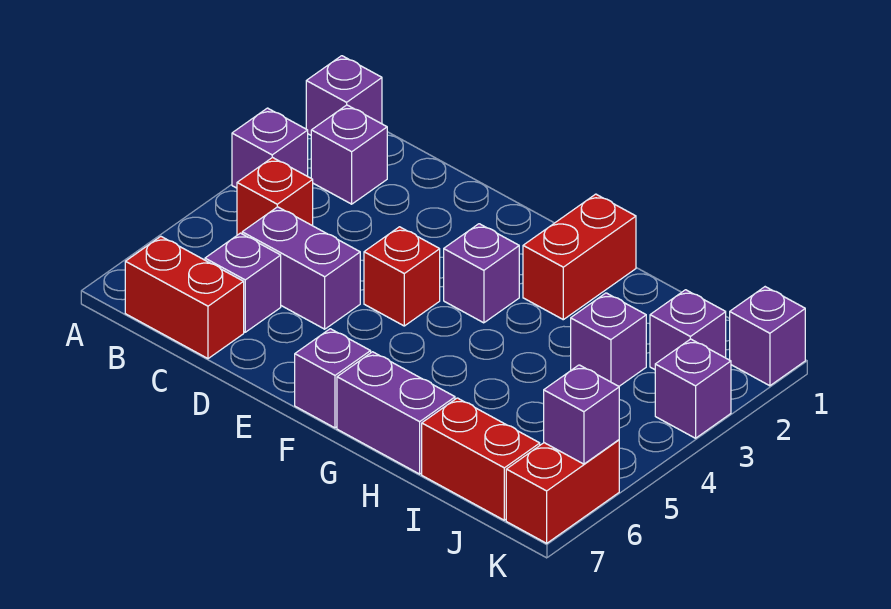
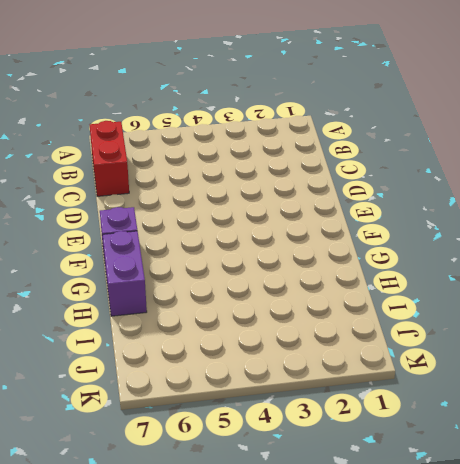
none -> purple brick A1 level 1
none -> purple brick A3 level 1
none -> purple brick B2 level 1

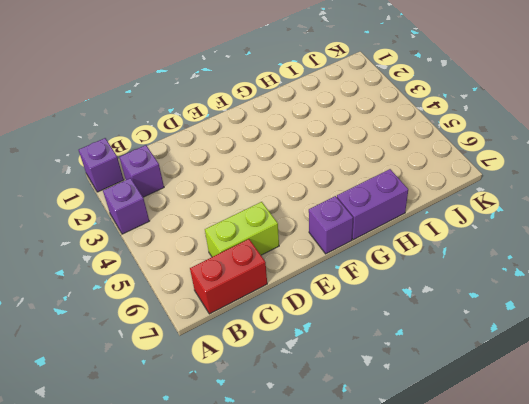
lime brick C6:D6 level 1 -> purple brick C6 level 1
none -> red brick B4 level 1
none -> purple brick C5:D5 level 1
none -> red brick E4 level 1

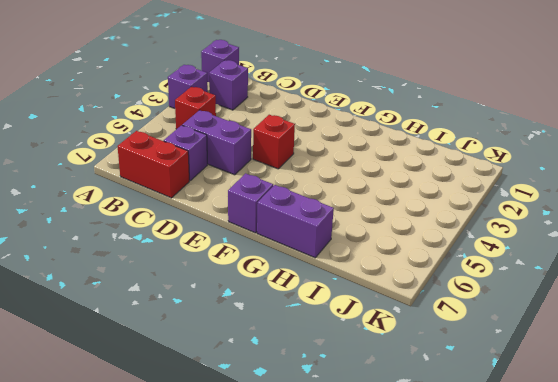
none -> purple brick F3 level 1
none -> red brick G1:G2 level 1
none -> purple brick I3 level 1

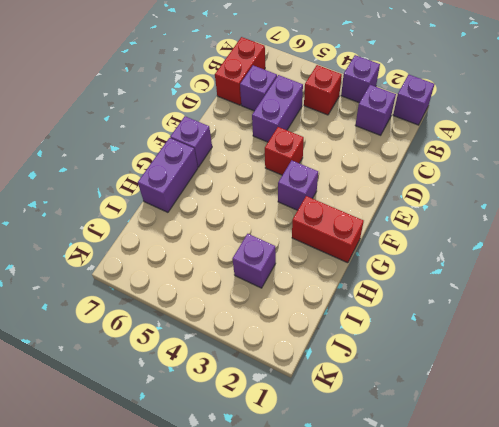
none -> red brick I7:J7 level 1
none -> purple brick J2 level 1
none -> purple brick K1 level 1

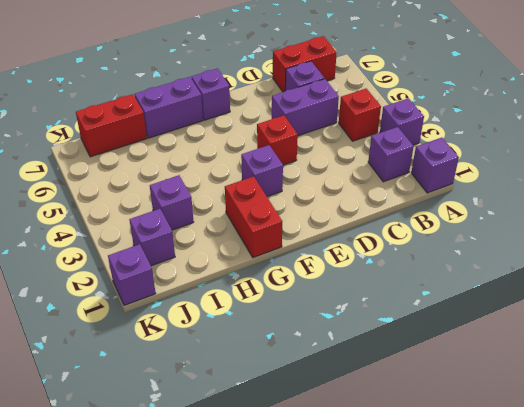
none -> purple brick K3 level 1
none -> red brick K6:K7 level 1
none -> purple brick K6 level 2

